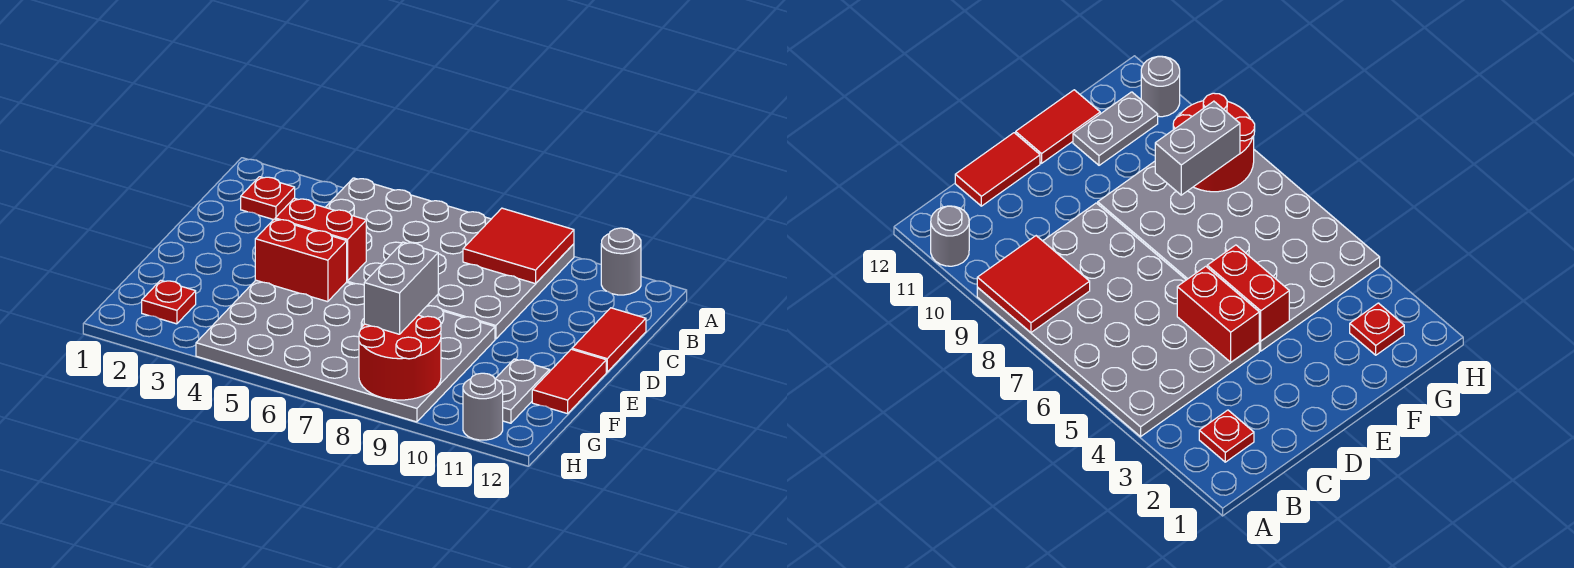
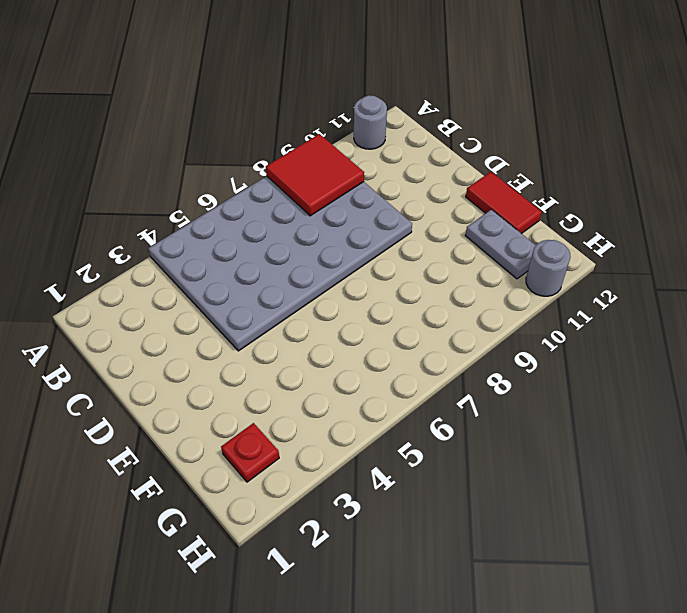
none -> red plate B2 level 1
none -> red tile C12:D12 level 1
none -> grey plate E4:H9 level 1

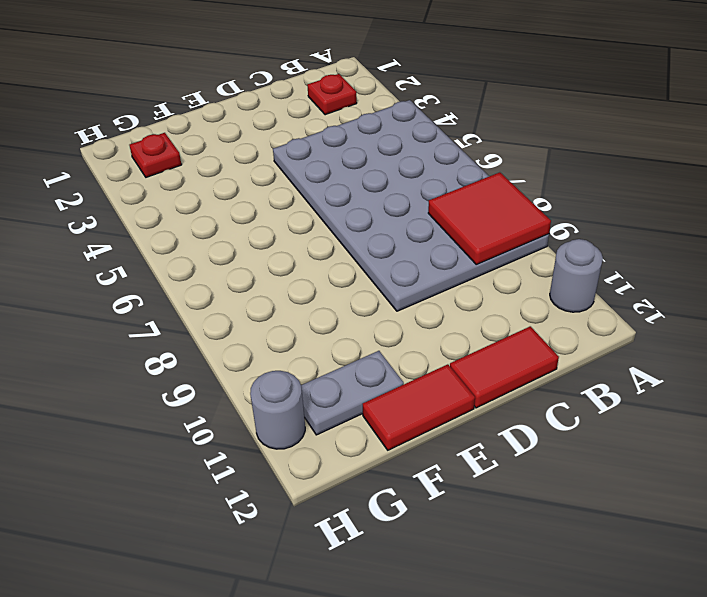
none -> grey plate E4:H9 level 1
none -> red brick D4:D5 level 2
none -> red brick E4:E5 level 2

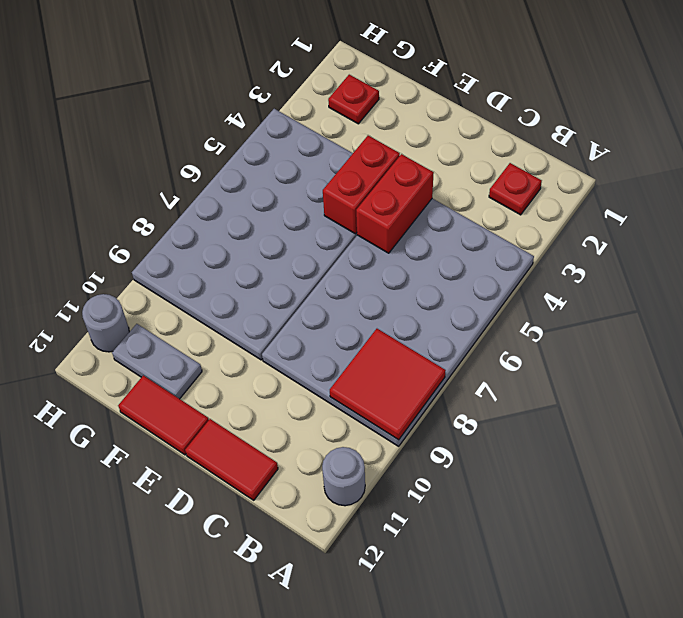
none -> red round brick G8:H9 level 2
none -> grey brick F8:G8 level 3

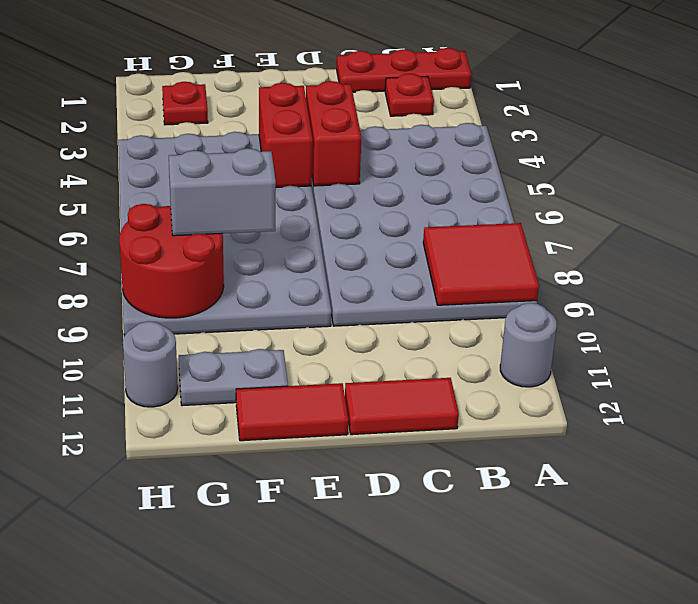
red plate A1:C1 level 1 -> none

